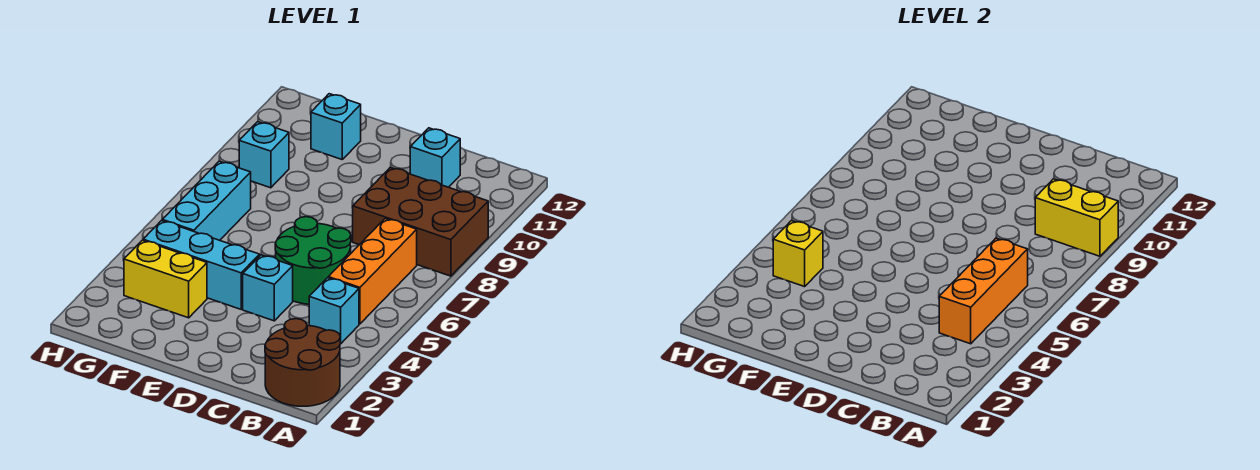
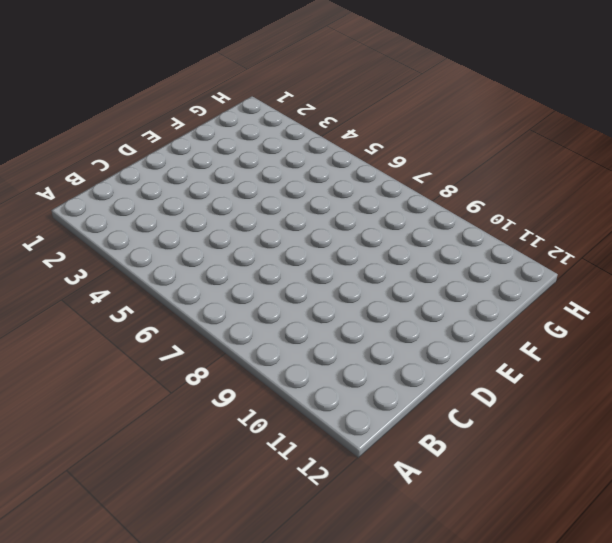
none -> brown round brick A1:B2 level 1
none -> brown brick A8:C9 level 1
none -> cyan brick B4 level 1

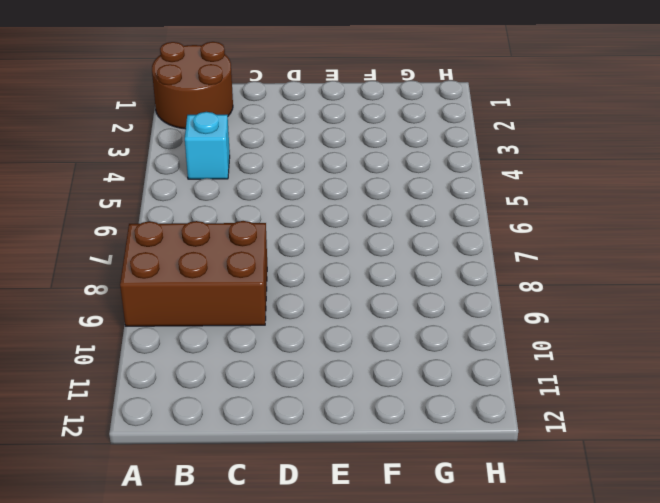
none -> orange brick B5:B7 level 1
none -> green round brick C5:D6 level 1
none -> cyan brick C11 level 1

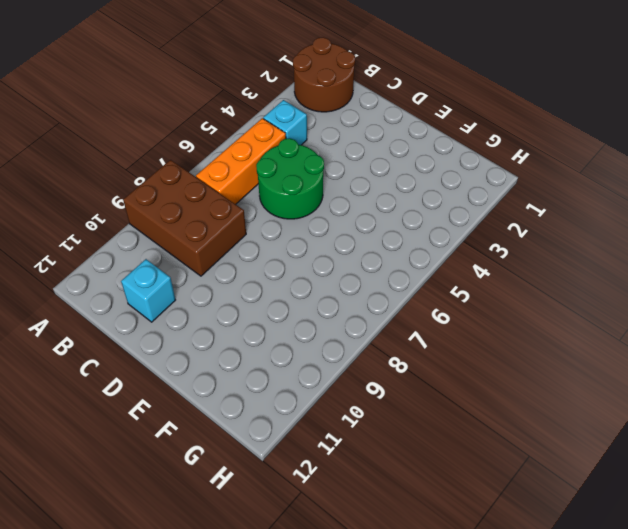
none -> cyan brick D4 level 1
none -> cyan brick E4:G4 level 1
none -> yellow brick F3:G3 level 1

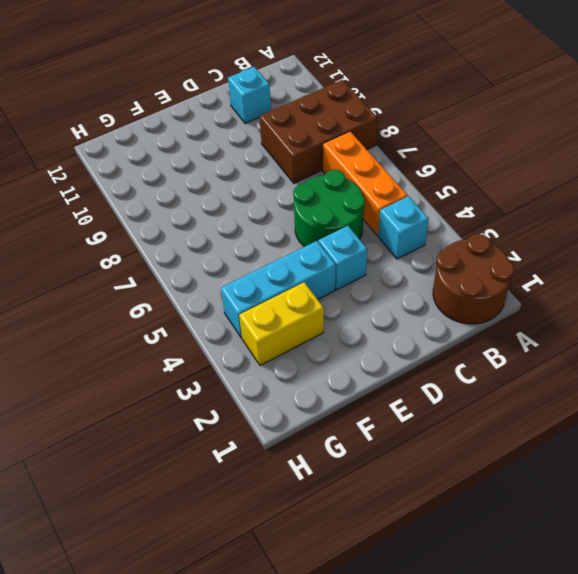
none -> cyan brick F11 level 1
none -> cyan brick G5:G7 level 1
none -> cyan brick G9 level 1

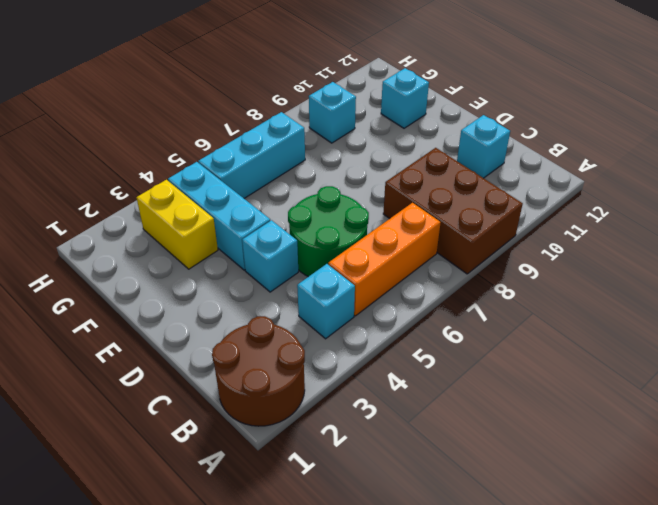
none -> yellow brick A9:B9 level 2
none -> orange brick B4:B6 level 2
none -> yellow brick G4 level 2

